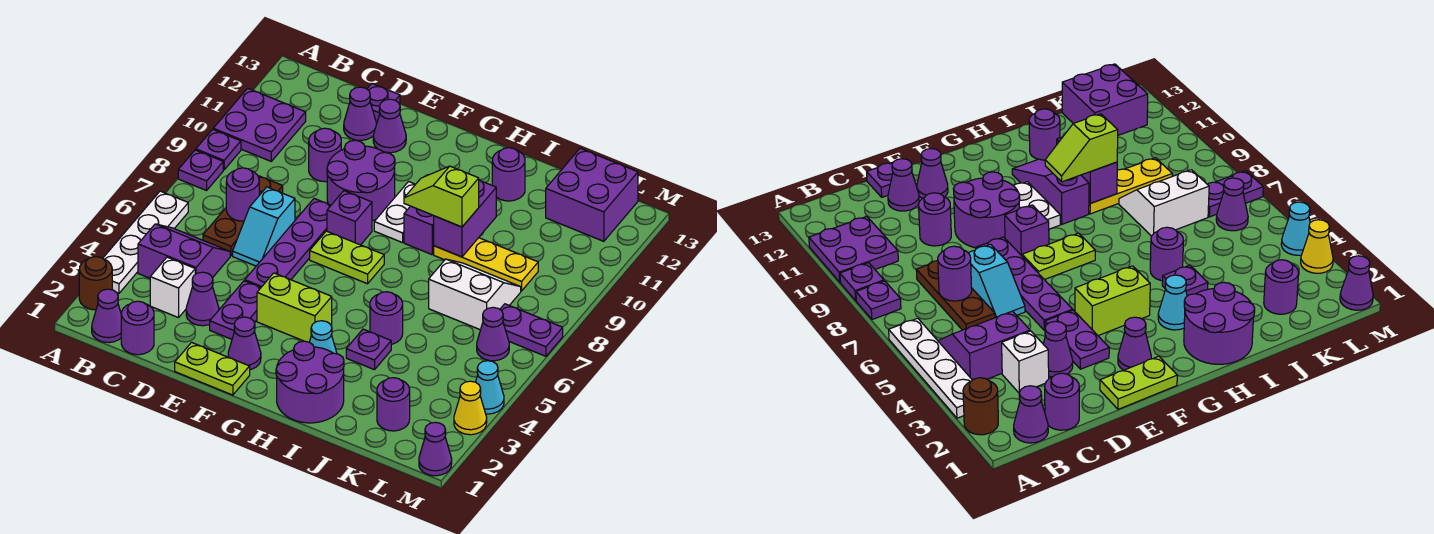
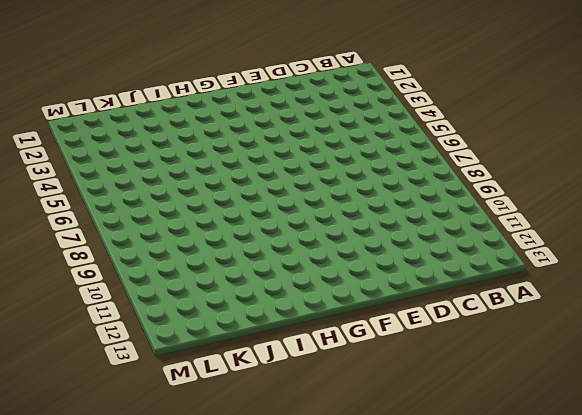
none -> brown round brick A2 level 1
none -> white plate A3:A6 level 1
none -> purple plate A8 level 1
none -> purple plate A9 level 1

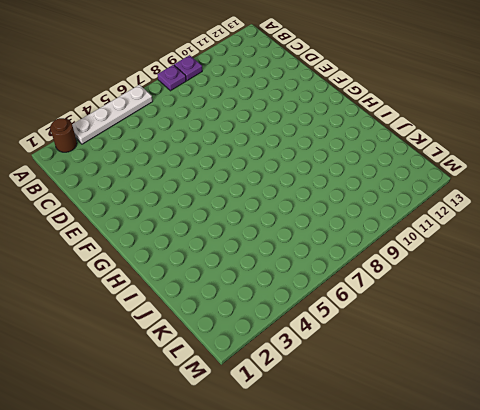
none -> purple plate A10:B11 level 1
none -> purple cone B1 level 1
none -> purple slope B4:C5 level 1 top 4
none -> purple round brick C1 level 1

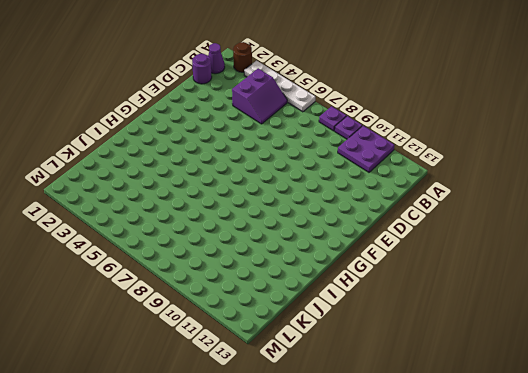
none -> white brick C3 level 1
none -> brown plate C6:C8 level 1
none -> purple cone D3 level 1
none -> cyan slope D6:D7 level 1 top 7

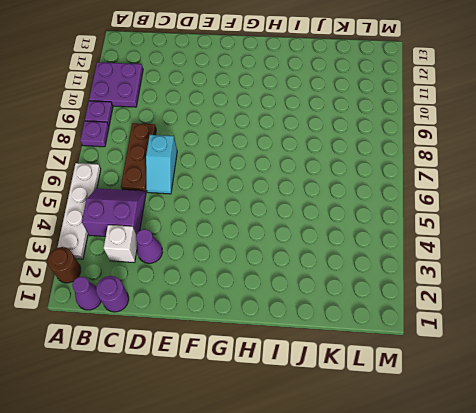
none -> purple round brick D10 level 1
none -> purple cone D12 level 1
none -> purple plate D13 level 1
none -> lime plate E1:F1 level 1

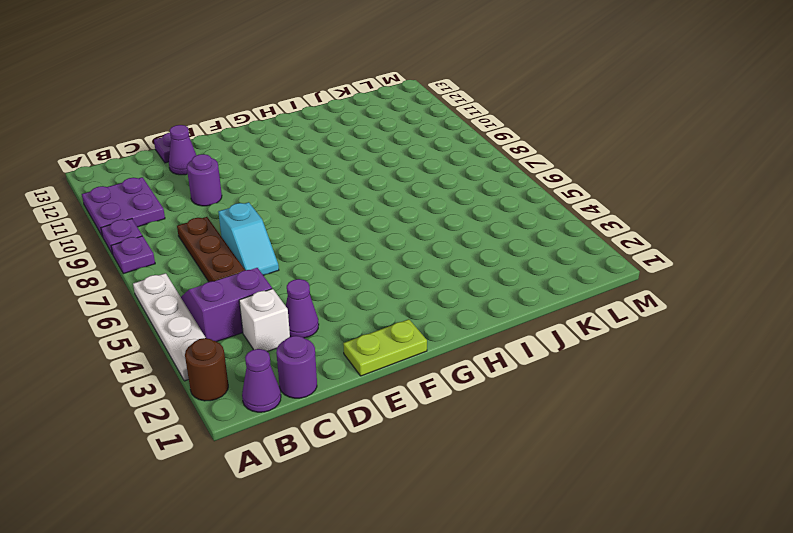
none -> purple plate E3:E4 level 1
none -> purple plate E5:E8 level 1
none -> purple round brick E9:F10 level 1
none -> purple cone E12 level 1

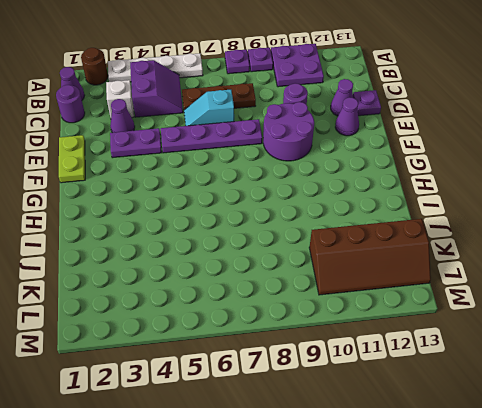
brown slope K10:L13 level 1 top K -> purple brick K12:L13 level 1
none -> purple cone F2 level 1
none -> lime brick F4:G4 level 1
none -> lime plate F7:G7 level 1
none -> purple brick F8 level 1

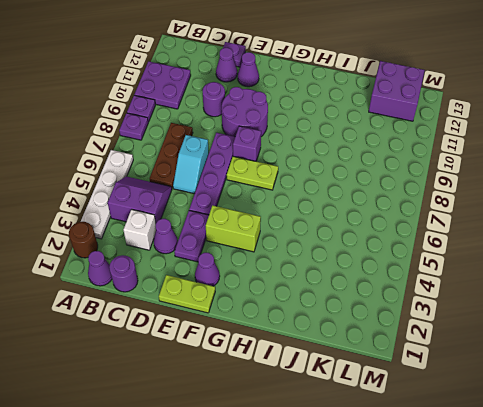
none -> white plate G9:G10 level 1
none -> purple round brick H1:I2 level 1
none -> cyan cone H3 level 1
none -> purple slope H9:H11 level 1 top 9

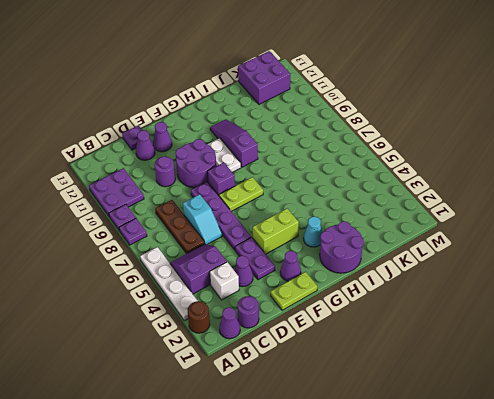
none -> purple plate I4 level 1
none -> purple round brick I5 level 1
none -> yellow plate I9:K9 level 1
none -> purple round brick I12 level 1

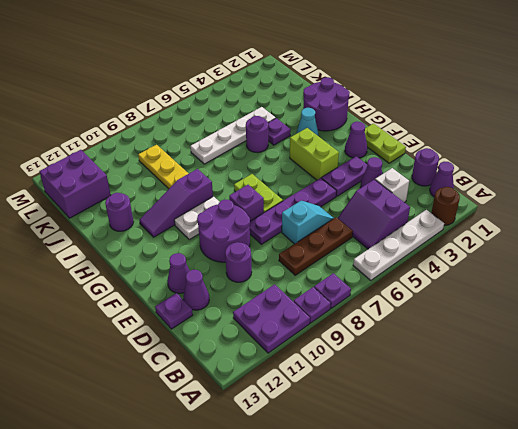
white plate J4:J7 level 1 -> white slope J7:K8 level 1 top 7
none -> purple round brick K2 level 1
none -> purple cone L6 level 1
none -> purple plate L7:M7 level 1
none -> purple cone M1 level 1

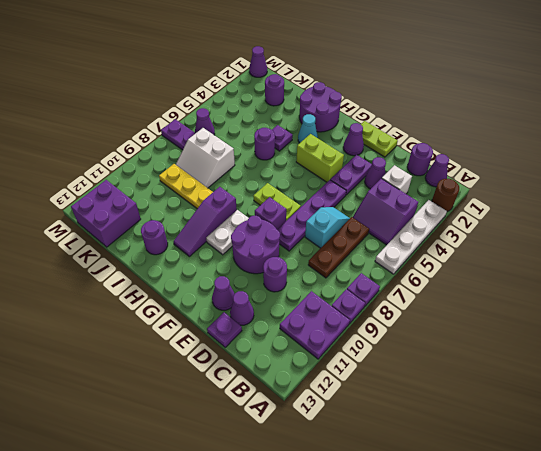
none -> yellow cone M3 level 1
none -> cyan cone M4 level 1
none -> purple round brick C7 level 2
none -> purple brick I9:I10 level 2

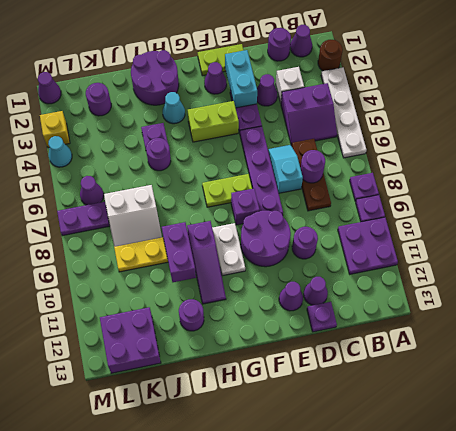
cyan brick E2:E3 level 2 -> none
yellow brick M3 level 1 -> yellow cone M3 level 1
none -> lime slope H9:I9 level 3 top I

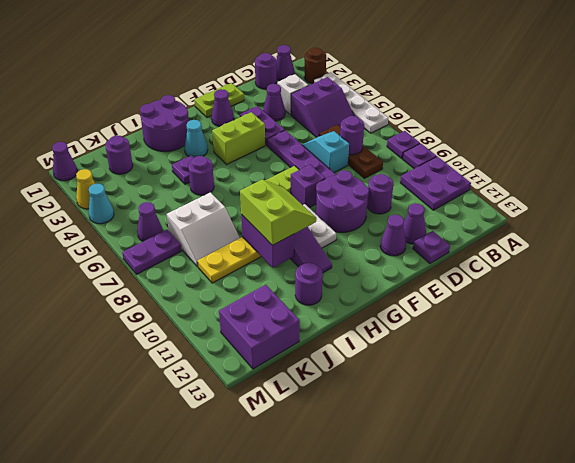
lime slope H9:I10 level 3 top I -> lime slope H9:I9 level 3 top I

